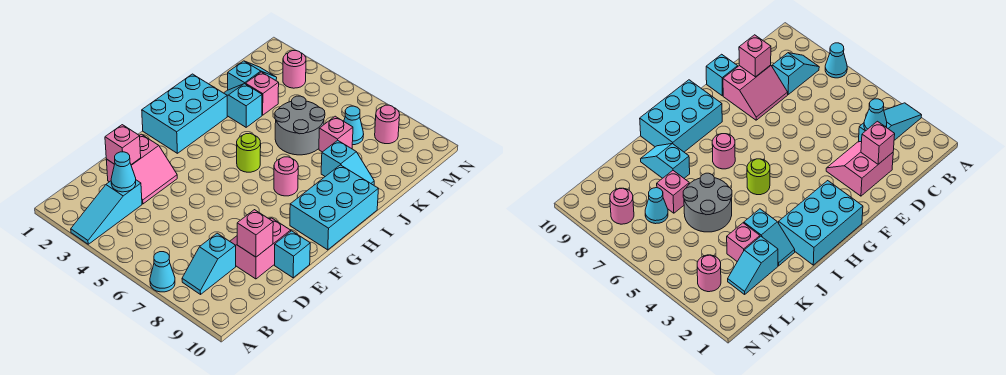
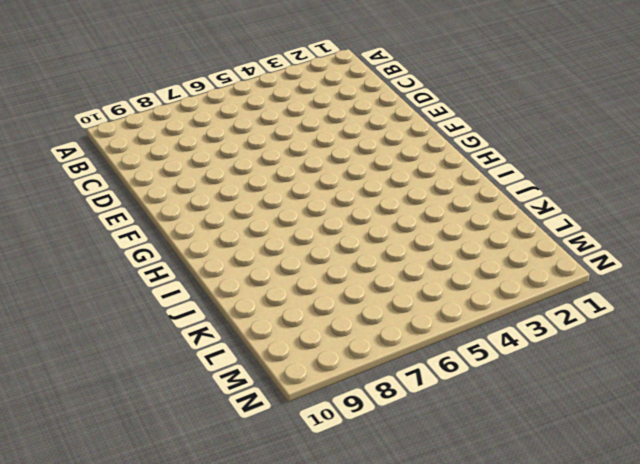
none -> cyan slope A3:C3 level 1 top C
none -> cyan cone A7 level 1
none -> cyan slope B8:C8 level 1 top C

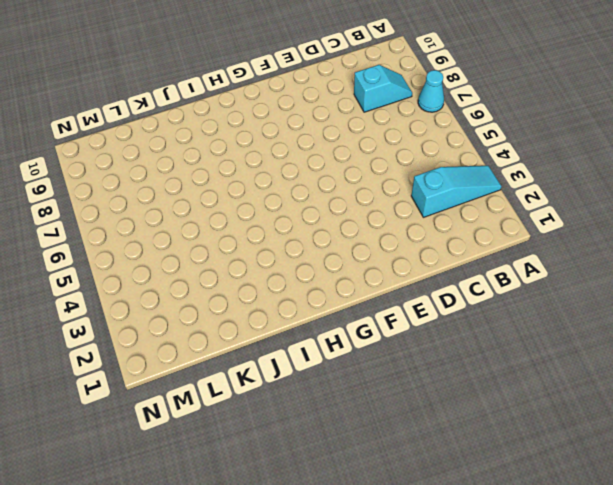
none -> pink slope D2:E3 level 1 top 2
none -> pink slope D8:E9 level 1 top 9
none -> cyan brick E10 level 1

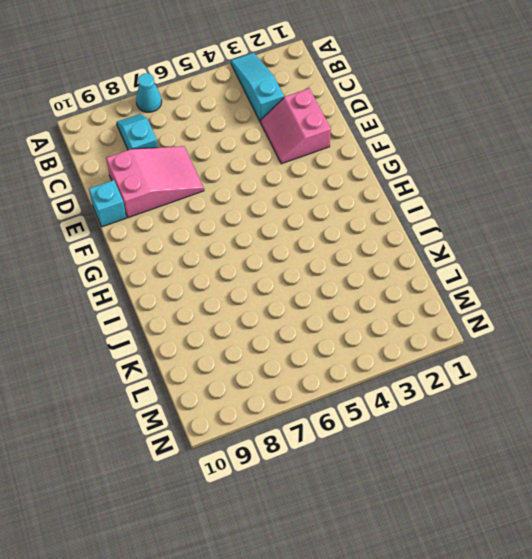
pink slope D7:E9 level 1 top 9 -> pink slope D8:E9 level 1 top 9
none -> cyan brick G1:I2 level 1
none -> cyan brick G9:I10 level 1
none -> lime round brick H5 level 1

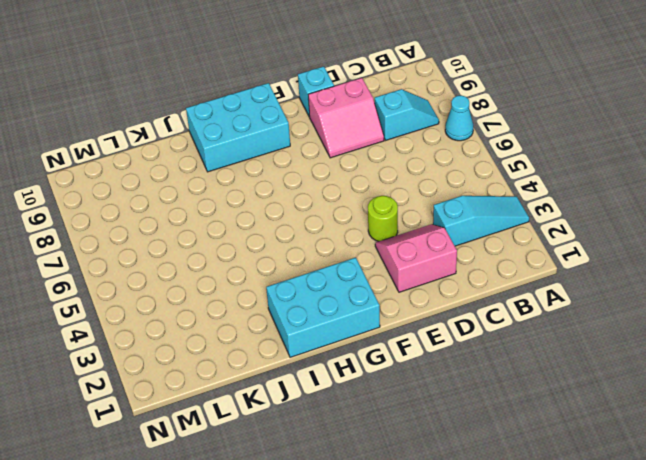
lime round brick E4 level 1 -> lime round brick H5 level 1
none -> pink round brick H7 level 1
none -> cyan slope J2:J3 level 1 top 3
none -> grey round brick J5:K6 level 1

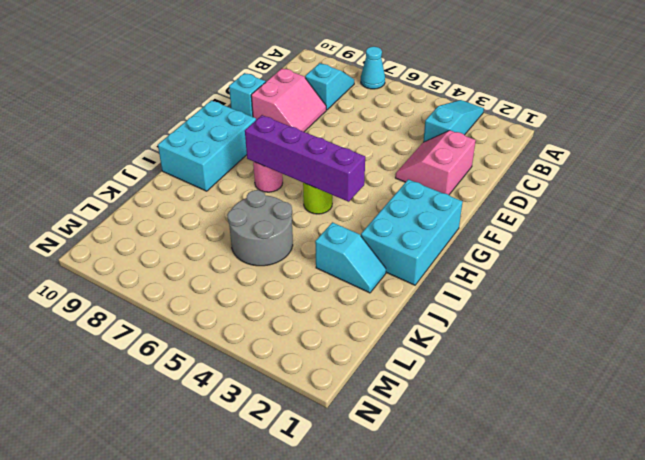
purple brick H4:H7 level 2 -> none
none -> cyan slope J8:J9 level 1 top 8
none -> cyan slope K2:L2 level 1 top K
none -> pink brick K3 level 1

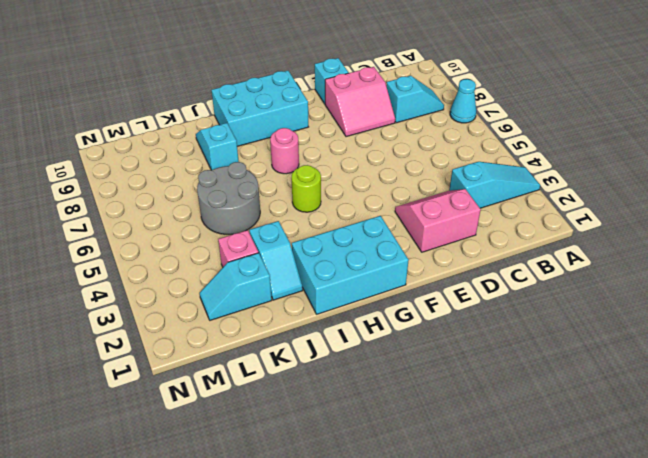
none -> pink brick K7 level 1
none -> cyan cone L7 level 1
none -> pink round brick M3 level 1

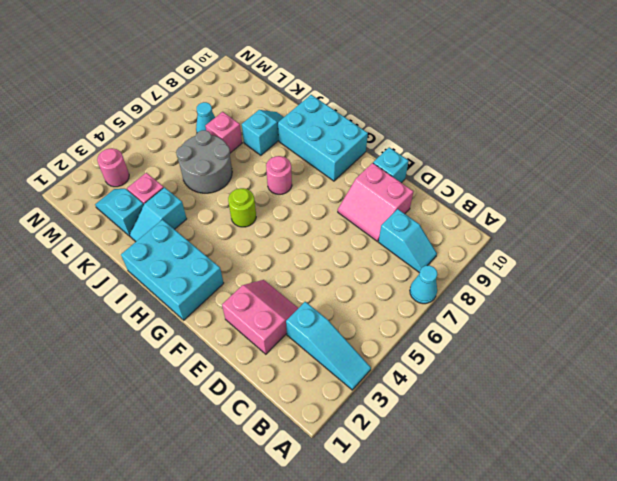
none -> pink round brick M8 level 1
none -> cyan cone C3 level 2
none -> pink brick D2 level 2

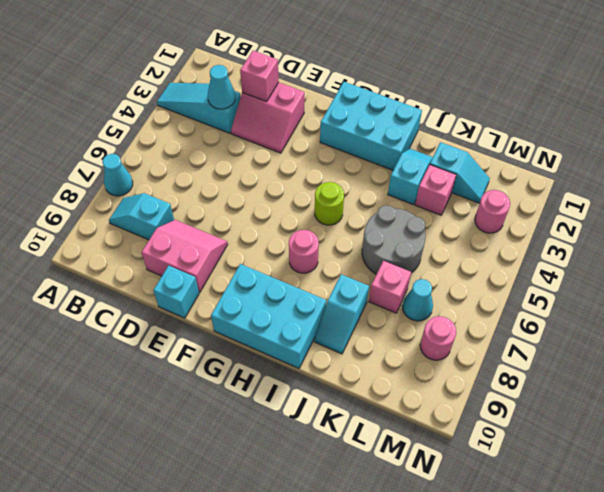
none -> pink brick D9 level 2

